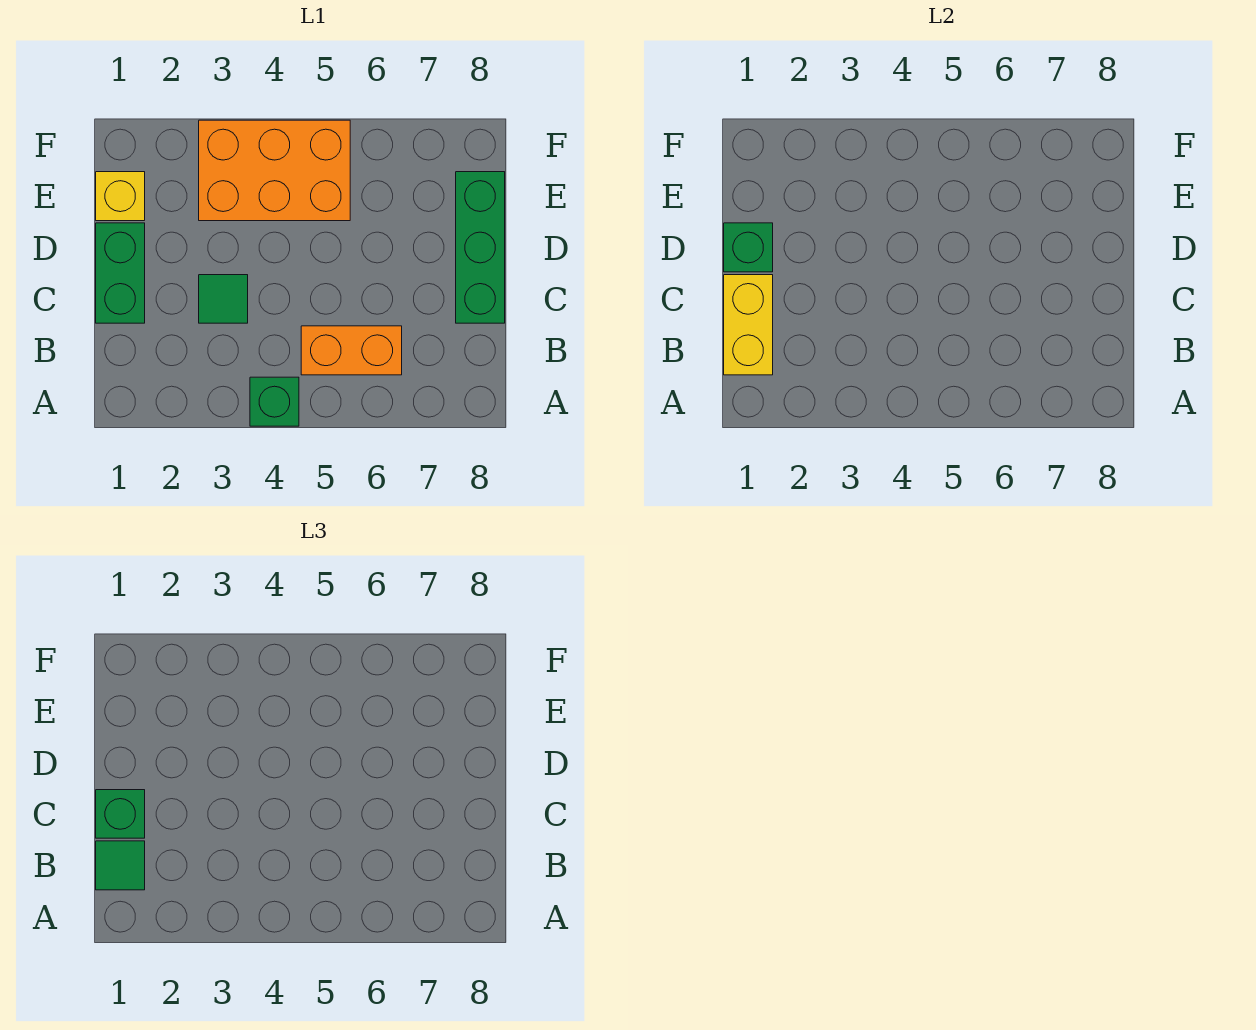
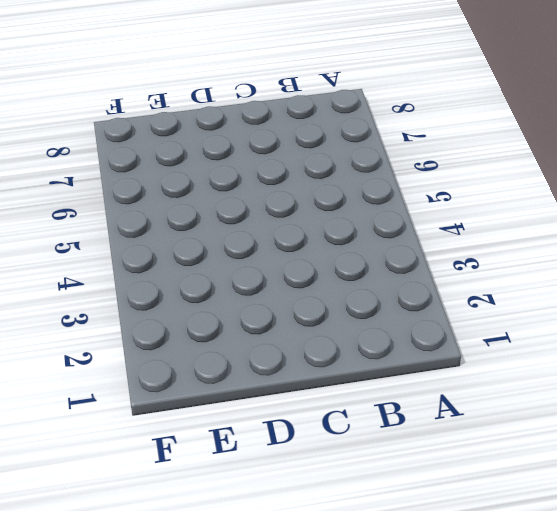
none -> green brick A4 level 1
none -> orange brick B5:B6 level 1

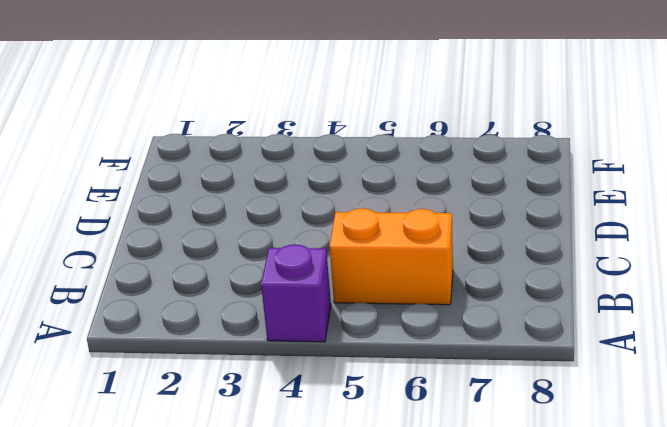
purple brick A4 level 1 -> green brick A4 level 1
none -> green brick C1:D1 level 1
none -> green tile C3 level 1

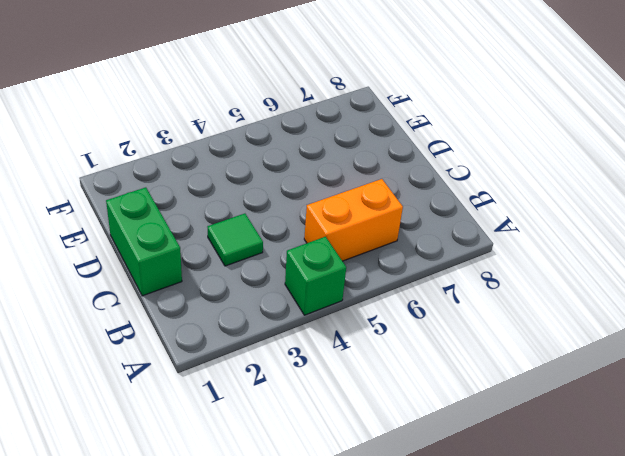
none -> green brick C8:E8 level 1
none -> yellow brick E1 level 1

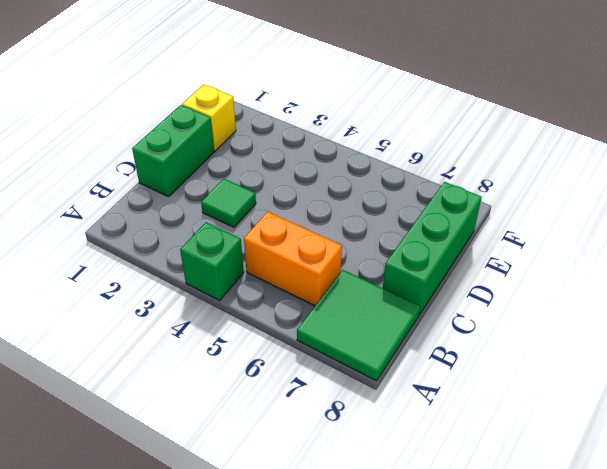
green tile A7:B8 level 1 -> none
none -> orange brick E3:F5 level 1
none -> yellow brick B1:C1 level 2

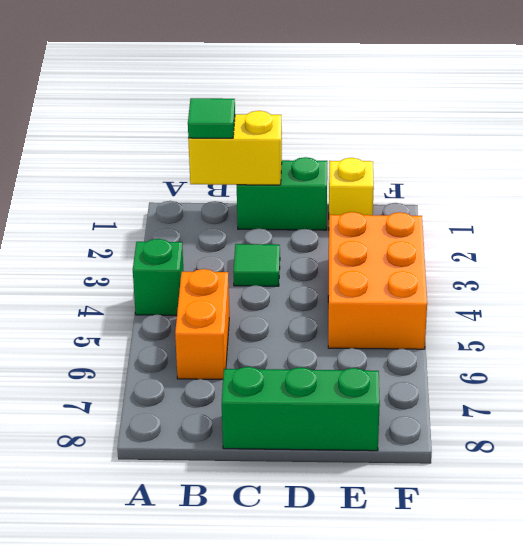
none -> green brick D1 level 2
none -> green brick C1 level 3

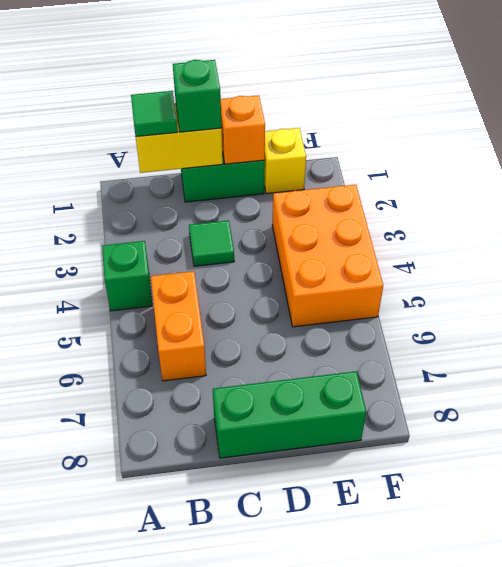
orange brick D1 level 2 -> green brick D1 level 2

